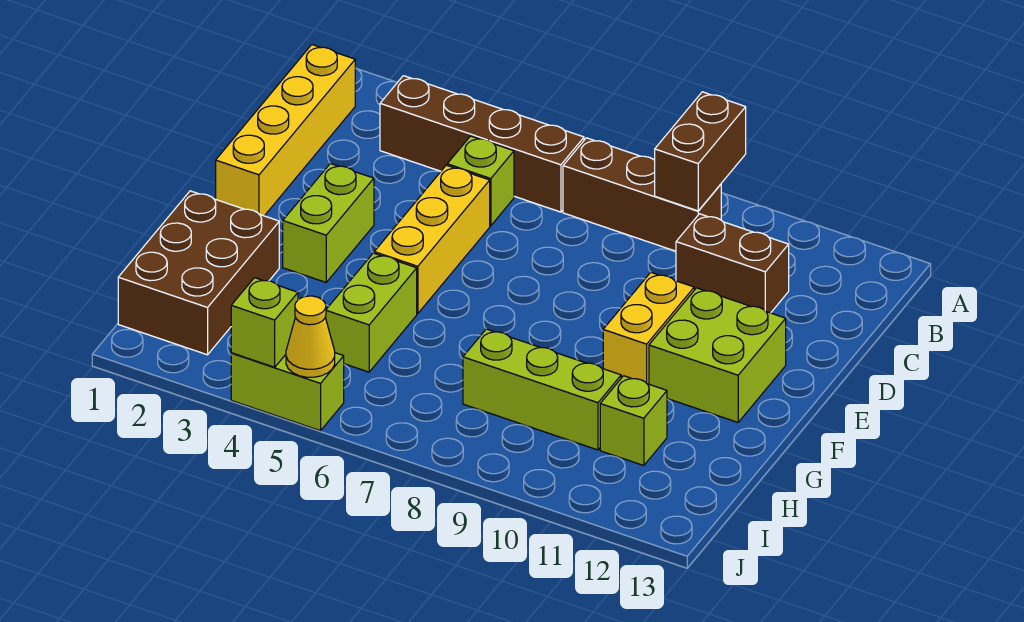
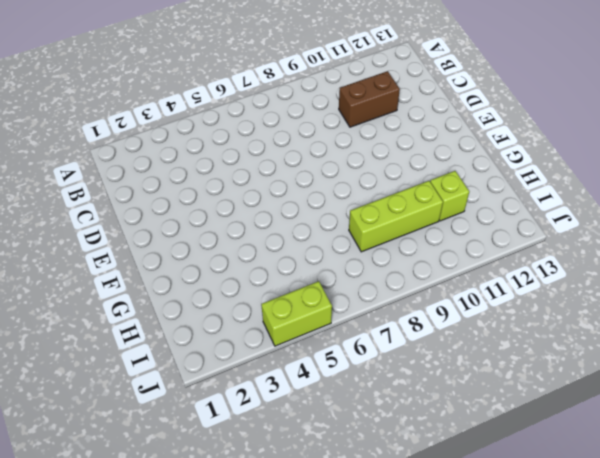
none -> yellow brick B1:E1 level 1
none -> brown brick B3:B6 level 1
none -> brown brick B7:B9 level 1

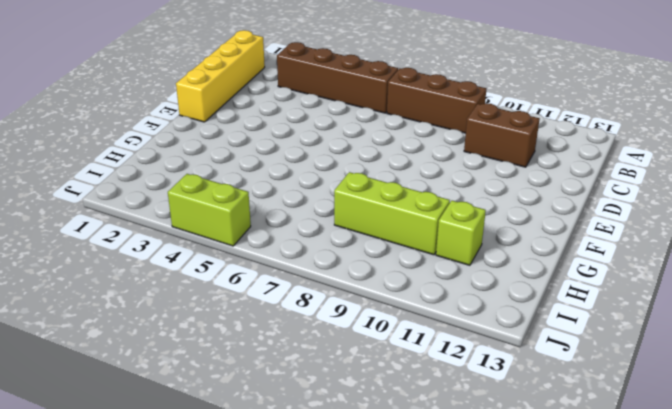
none -> lime brick C5 level 1
none -> yellow brick D5:F5 level 1
none -> lime brick E3:F3 level 1

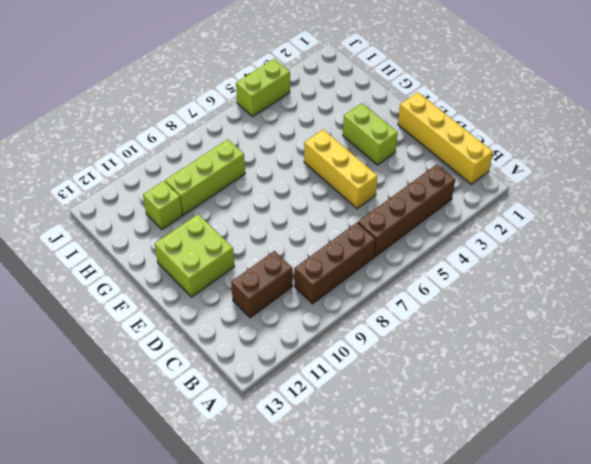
none -> lime brick C5 level 1
none -> yellow brick E10:F10 level 1
none -> brown brick G1:I2 level 1

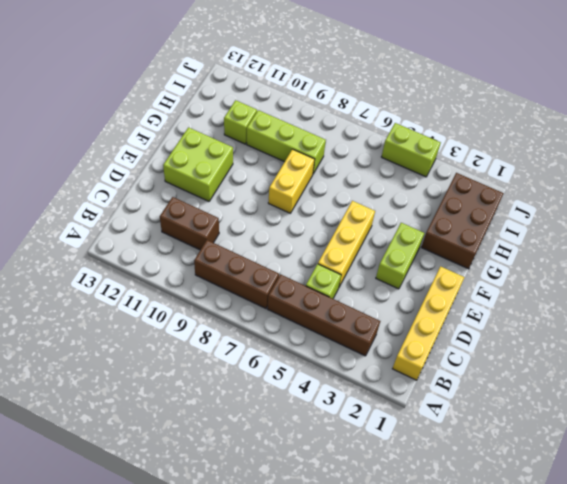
yellow brick F8:G8 level 1 -> yellow brick E10:F10 level 1
none -> lime brick G5:H5 level 1
none -> brown brick A9:B9 level 2
none -> lime brick J4 level 2

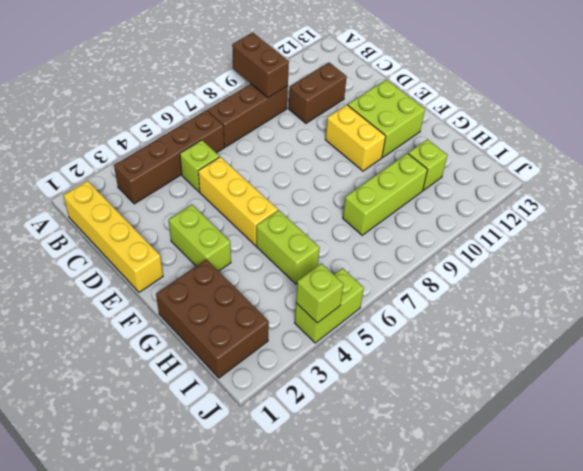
none -> yellow cone J5 level 2

